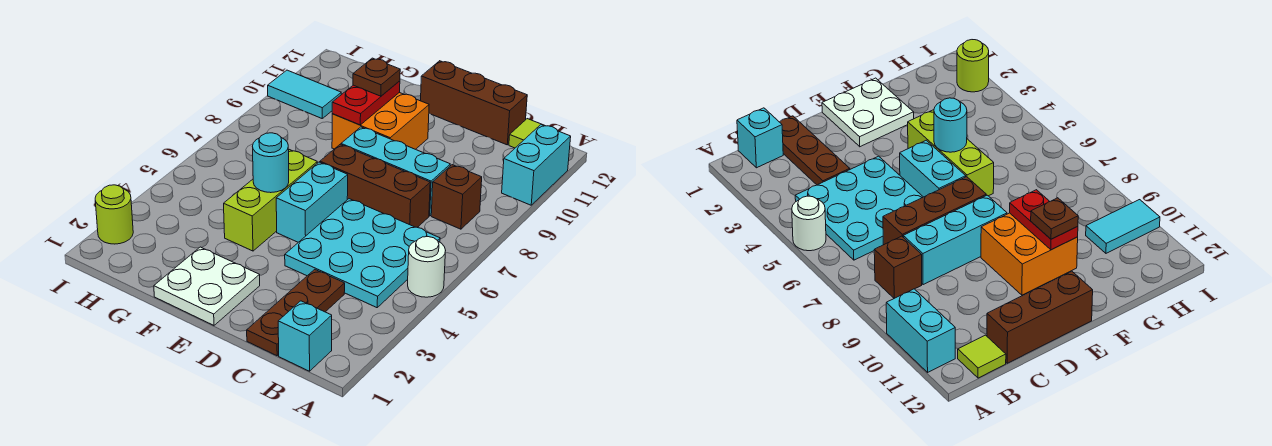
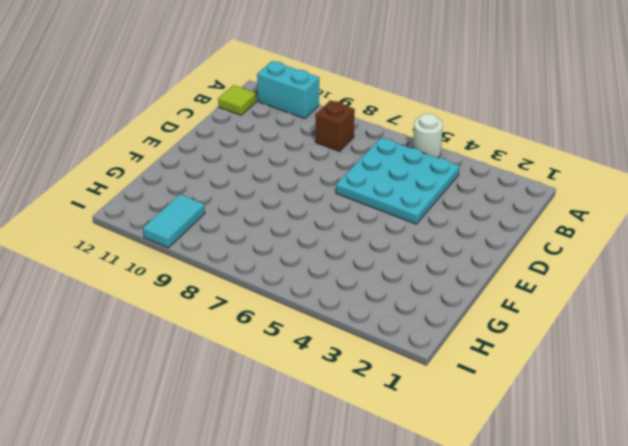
none -> cyan brick B1 level 1
none -> brown plate C1:C3 level 1
none -> brown brick C7:E7 level 1

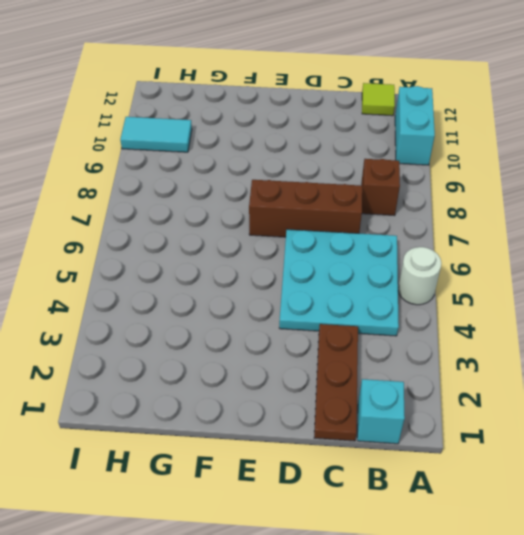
none -> cyan brick C8:E8 level 1
none -> brown brick C12:E12 level 1
none -> white plate E1:F2 level 1

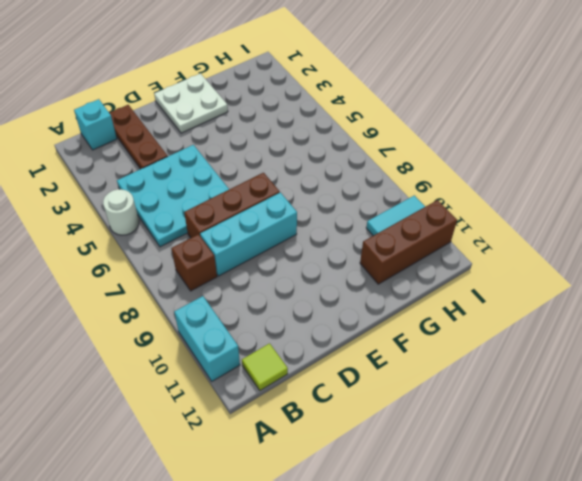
brown brick G11:I11 level 1 -> brown brick C12:E12 level 1
none -> cyan brick E5:E6 level 1
none -> orange brick E9:F10 level 1
none -> lime brick F4:F6 level 1

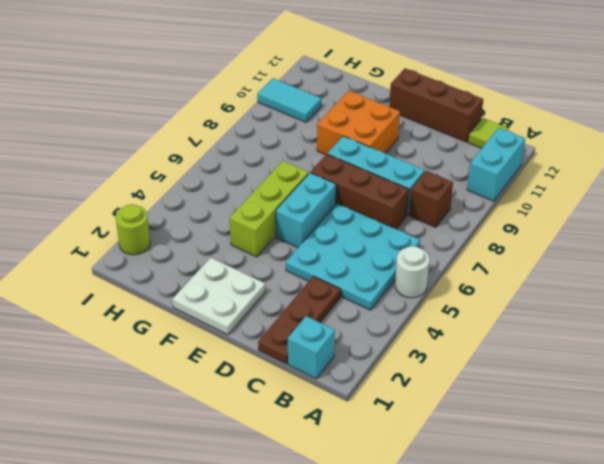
none -> cyan round brick F5 level 2
none -> red plate F9:F10 level 2
none -> brown plate F10 level 3

